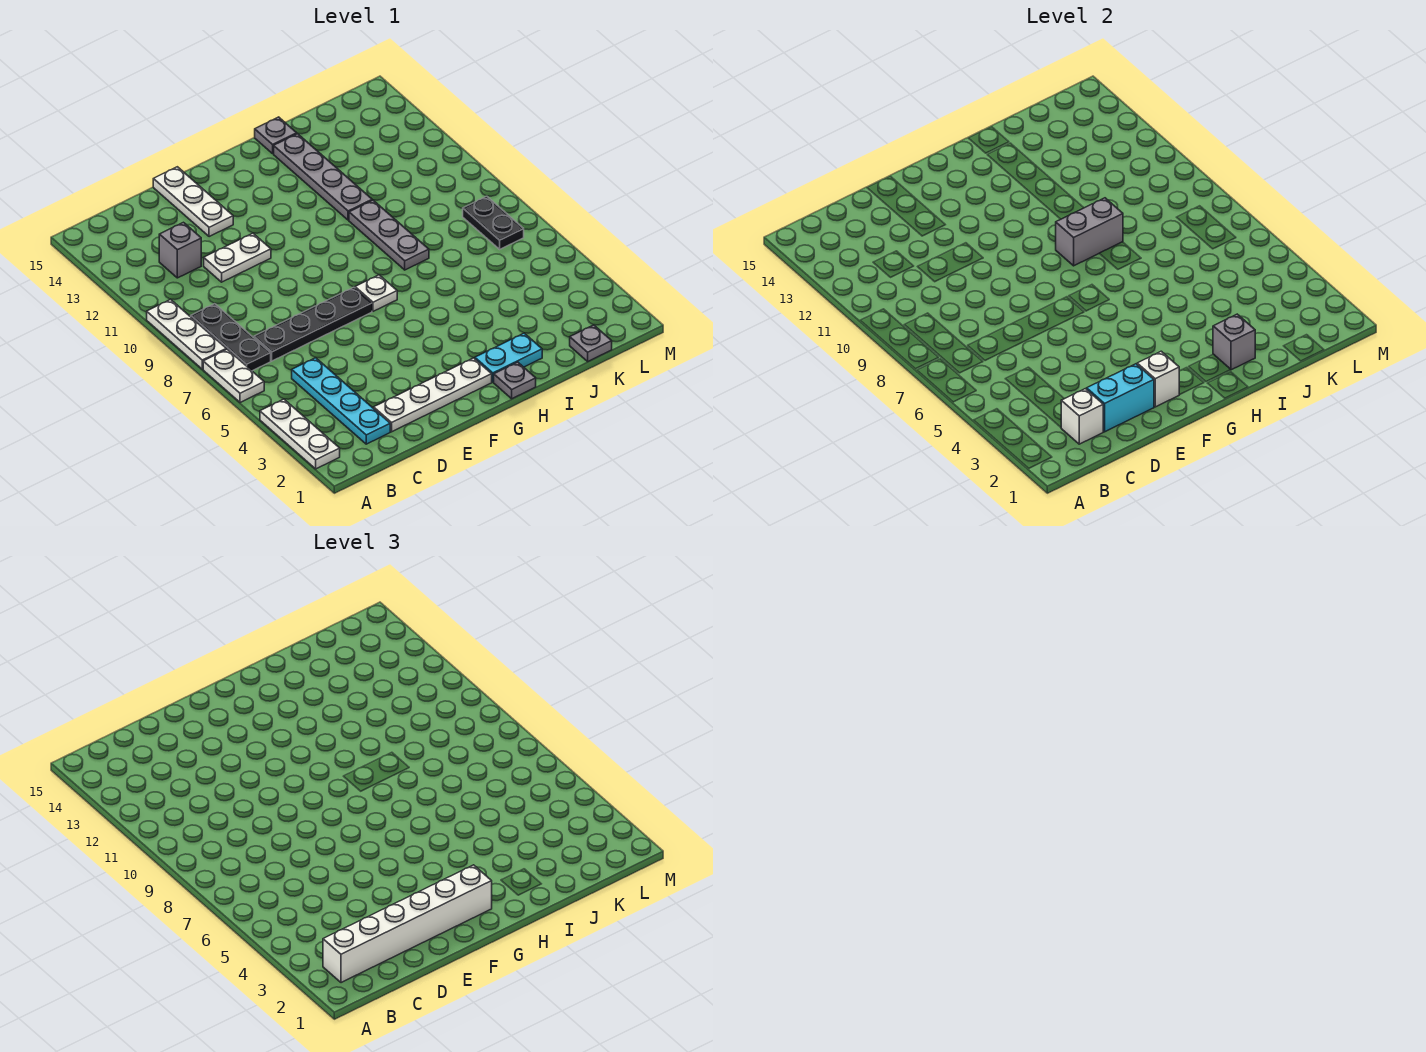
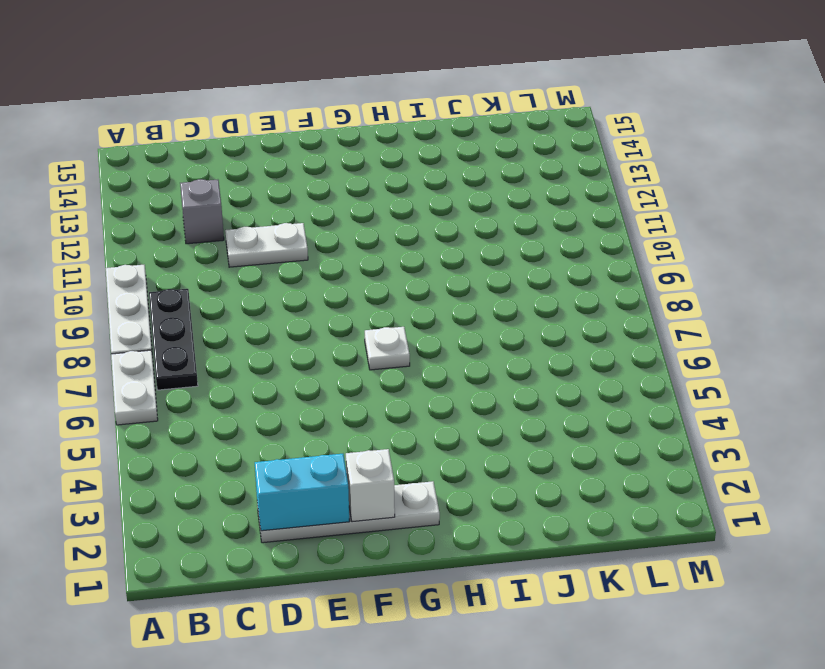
none -> white plate A2:A4 level 1
none -> cyan plate C2:C5 level 1
none -> black plate C7:F7 level 1

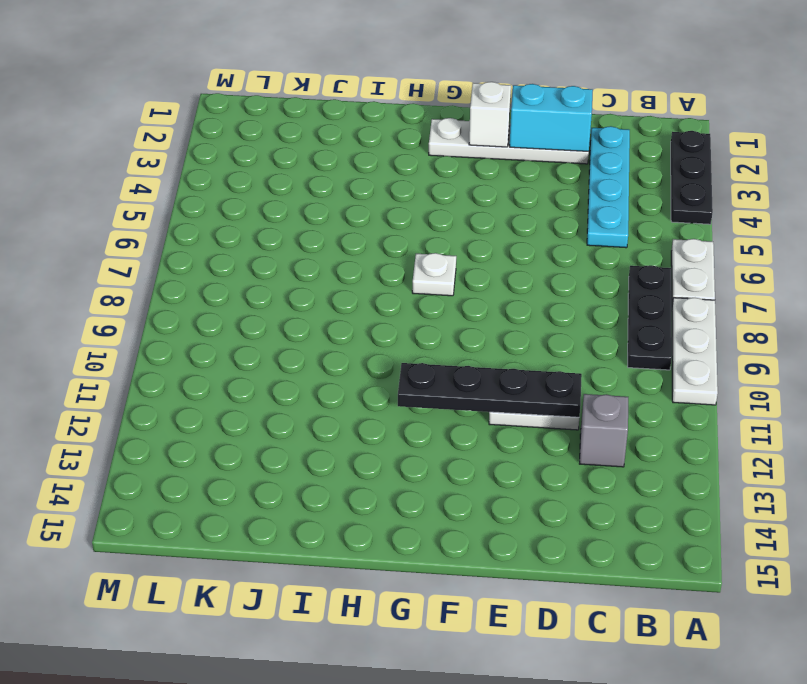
black plate A2:A4 level 1 -> white plate A2:A4 level 1
black plate D11:G11 level 2 -> black plate C7:F7 level 1
none -> white plate E13:E15 level 1
none -> grey plate H1 level 1
none -> cyan plate H2:I2 level 1

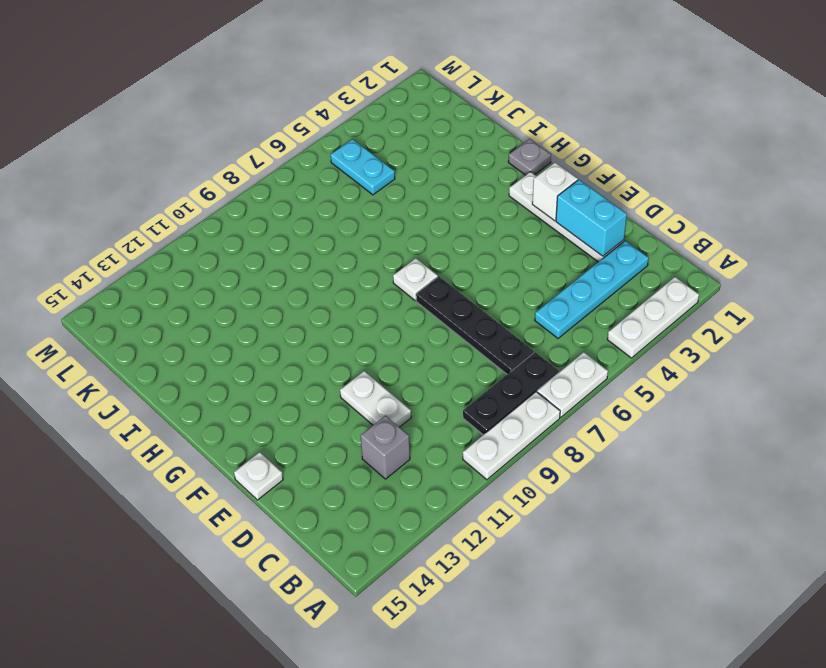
white plate E15 level 1 -> white plate E13:E15 level 1
cyan plate K5:L5 level 1 -> cyan plate H2:I2 level 1
none -> grey plate I8:I10 level 1
none -> grey plate I11:I14 level 1
none -> grey plate I15 level 1

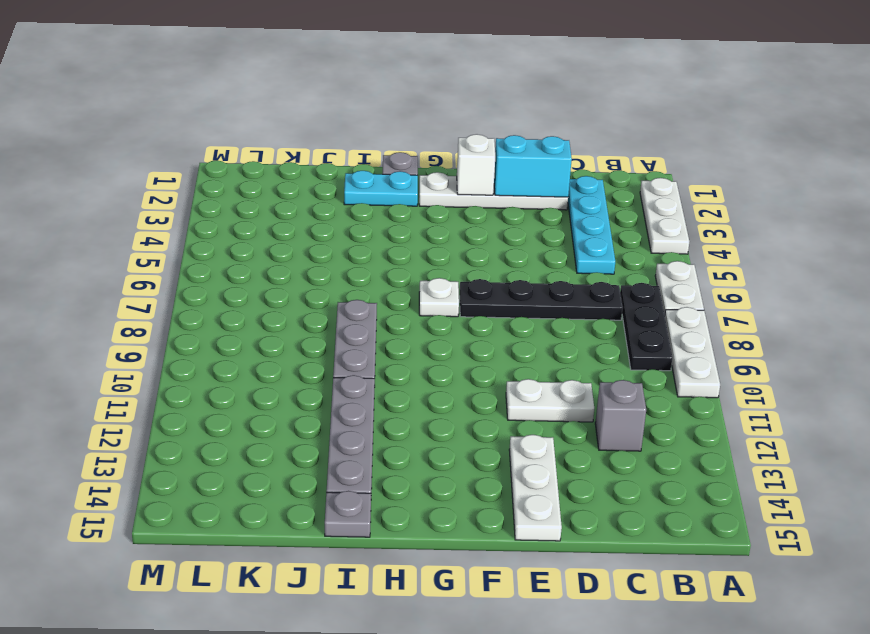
none -> grey plate K1 level 1
none -> black plate L7:L8 level 1
none -> white brick C2 level 2

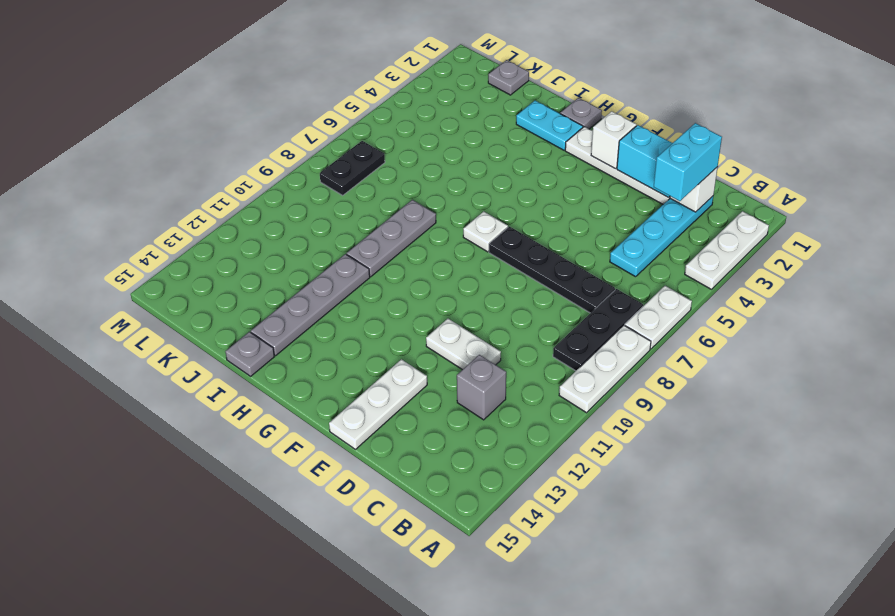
cyan brick C2:C3 level 3 -> white brick B2:G2 level 3
none -> grey brick H9:I9 level 2
none -> grey brick I2 level 2

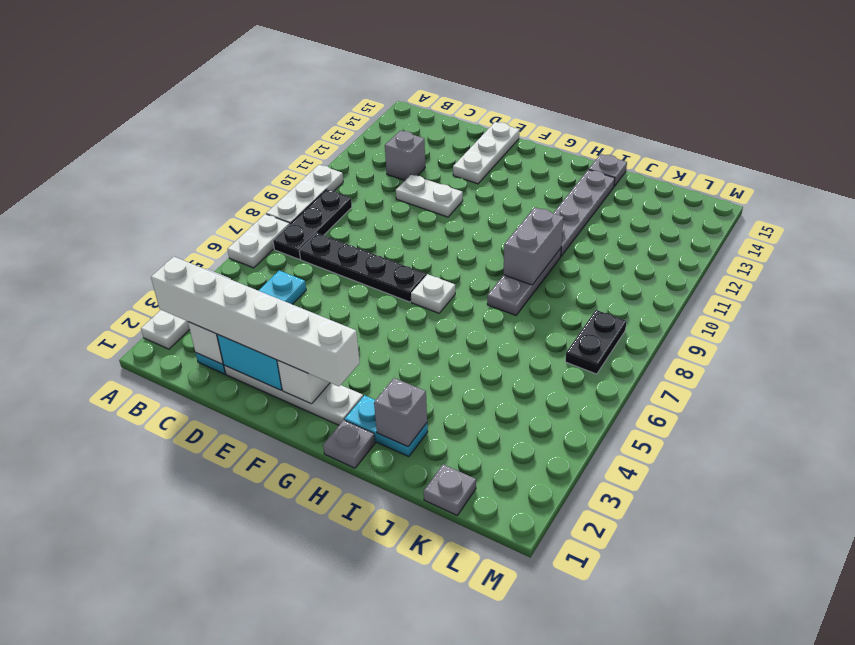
grey brick I9:I10 level 2 -> grey brick H9:I9 level 2

